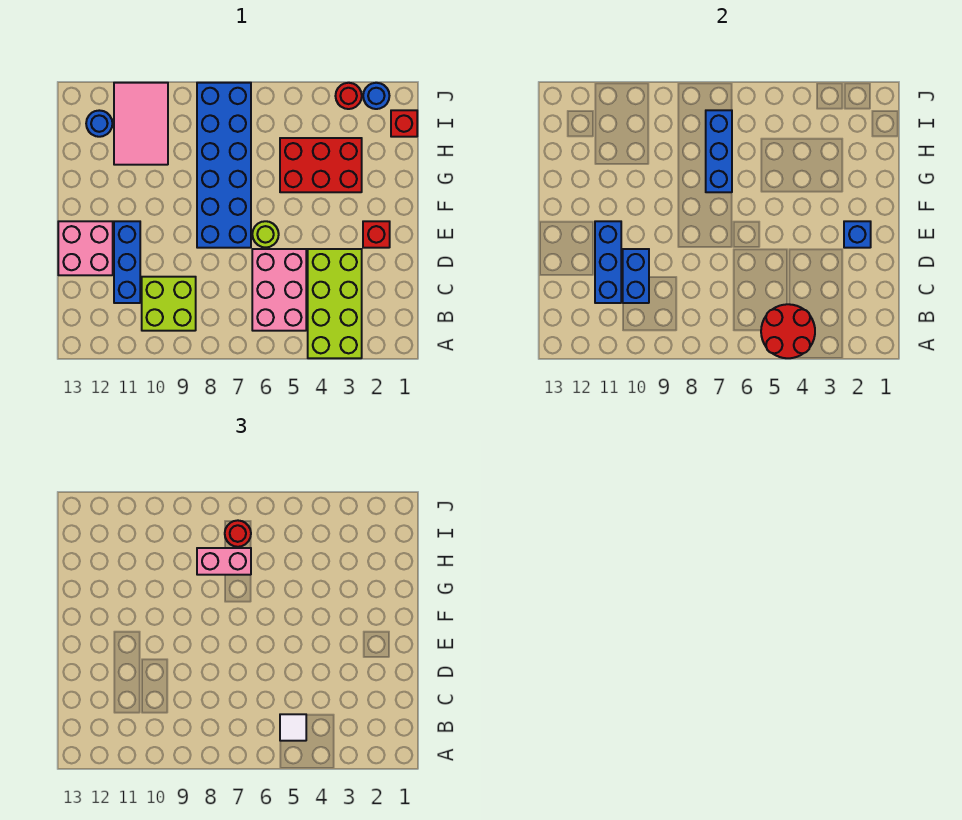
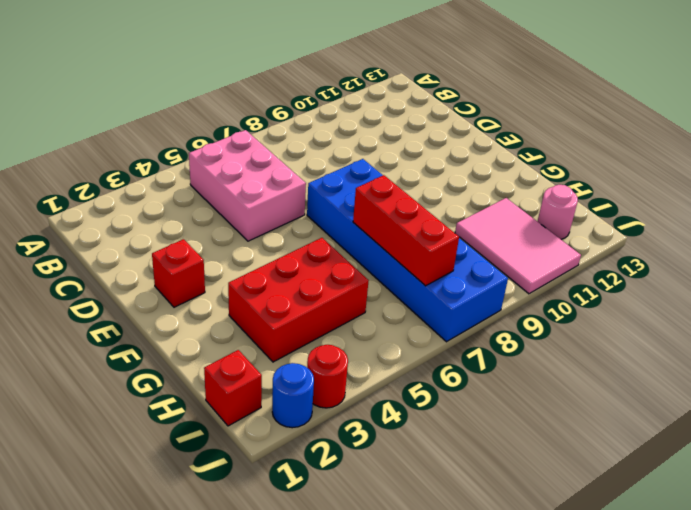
red brick G7:I7 level 2 -> blue brick G7:I7 level 2
pink round brick I12 level 1 -> blue round brick I12 level 1
none -> lime brick A3:D4 level 1
none -> lime brick B9:C10 level 1
none -> blue brick C11:E11 level 1

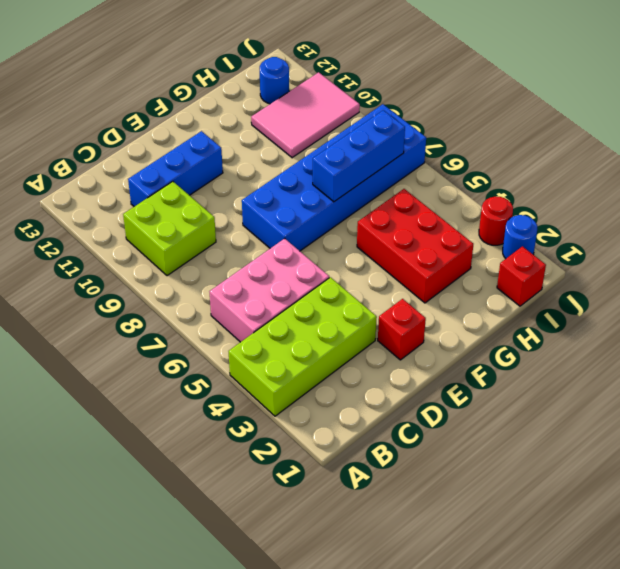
none -> pink brick D12:E13 level 1
none -> lime round brick E6 level 1
none -> red round brick A4:B5 level 2

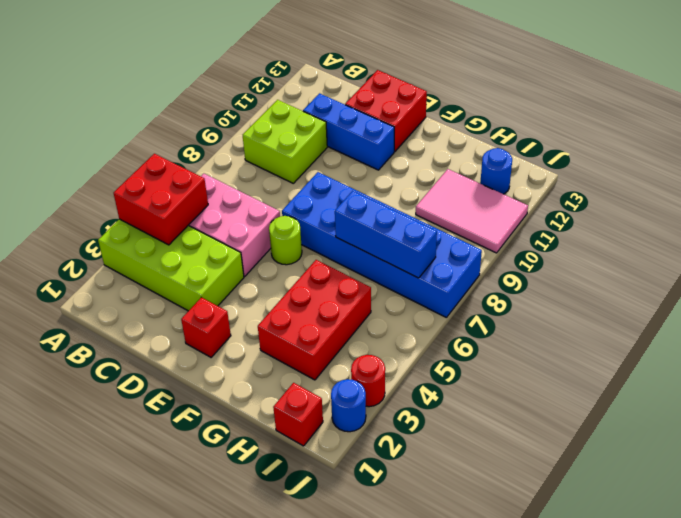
red brick A4:B5 level 2 -> red round brick A4:B5 level 2
red brick D12:E13 level 1 -> pink brick D12:E13 level 1
none -> blue brick C10:D10 level 2
none -> blue brick C11:E11 level 2
none -> blue brick E2 level 2

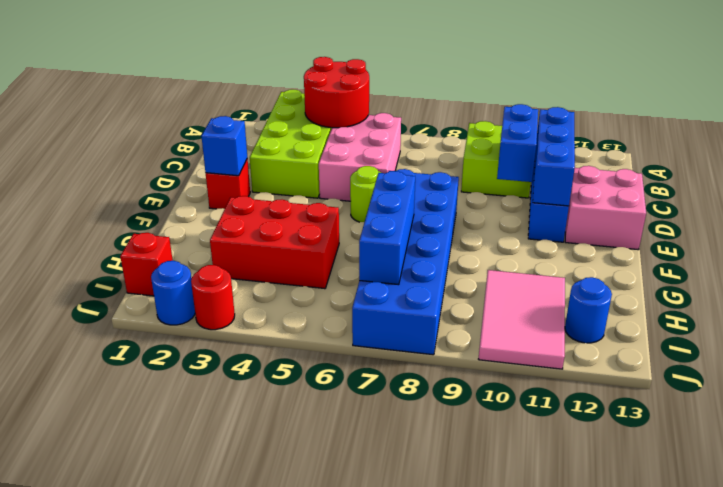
none -> white tile B5 level 3
none -> pink brick H7:H8 level 3
none -> red round brick I7 level 3

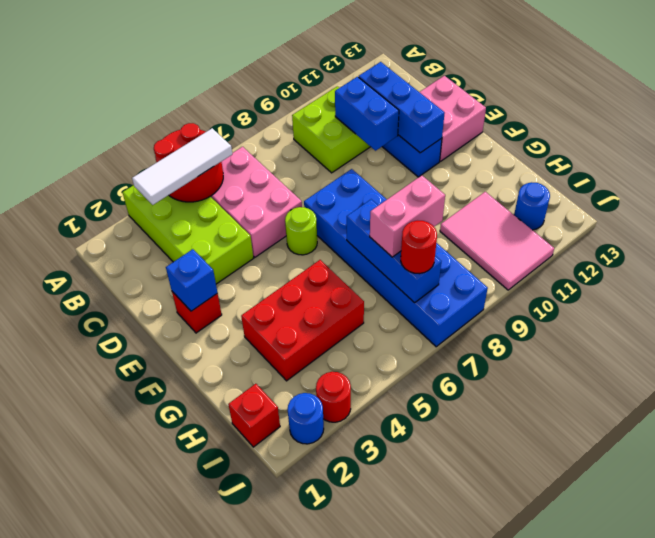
white tile B3:B5 level 3 -> white tile B5 level 3

